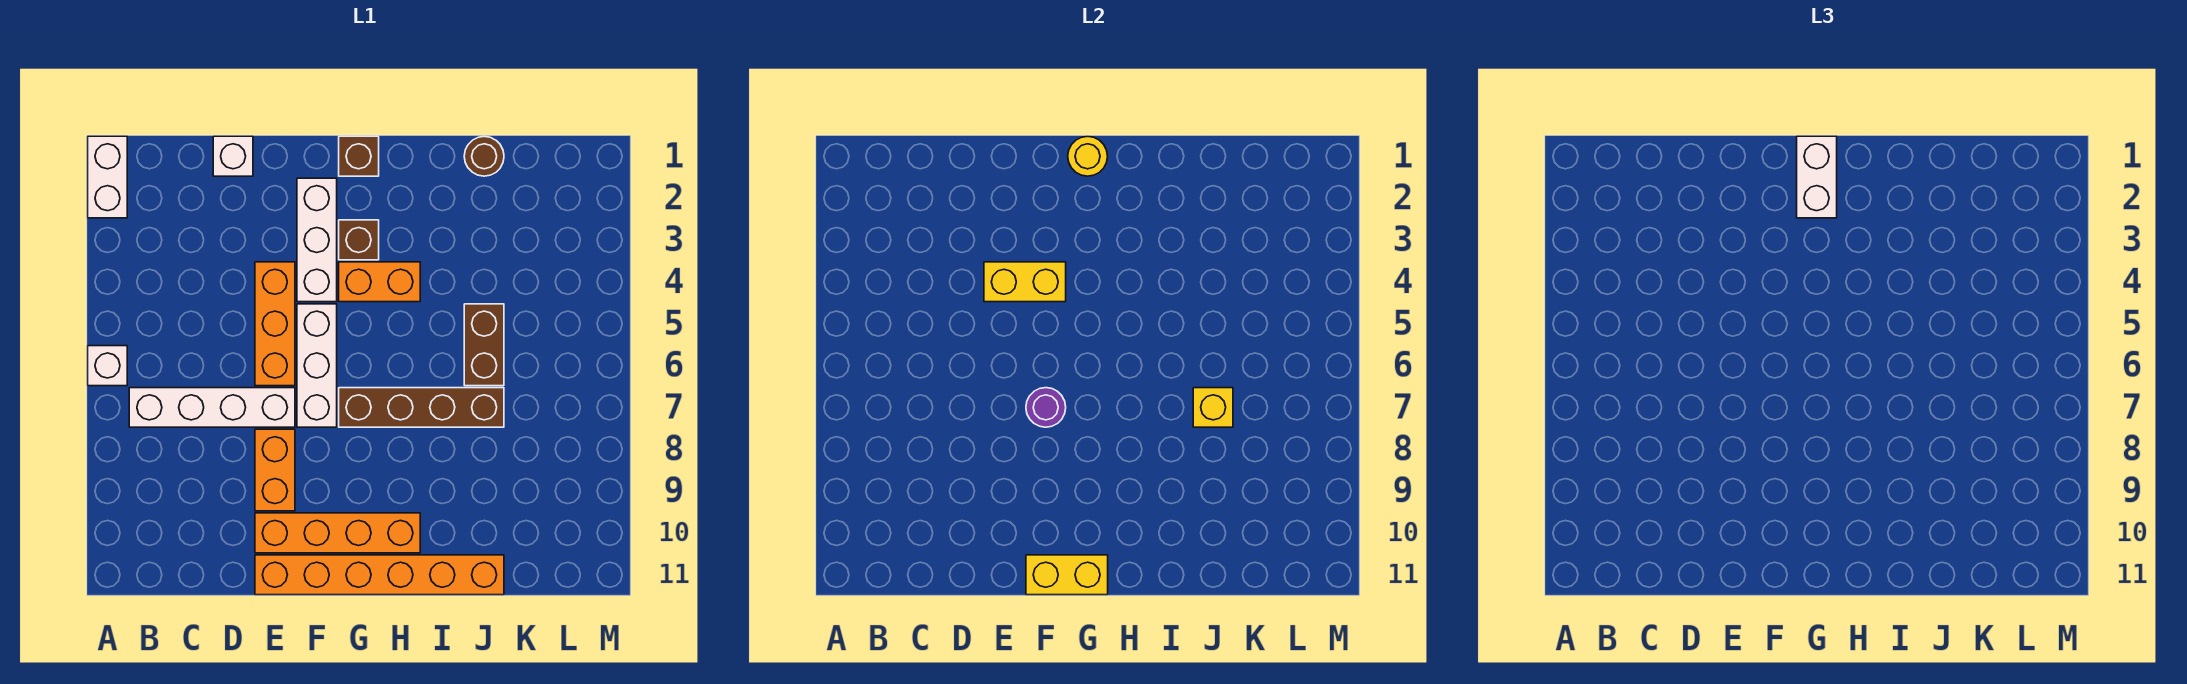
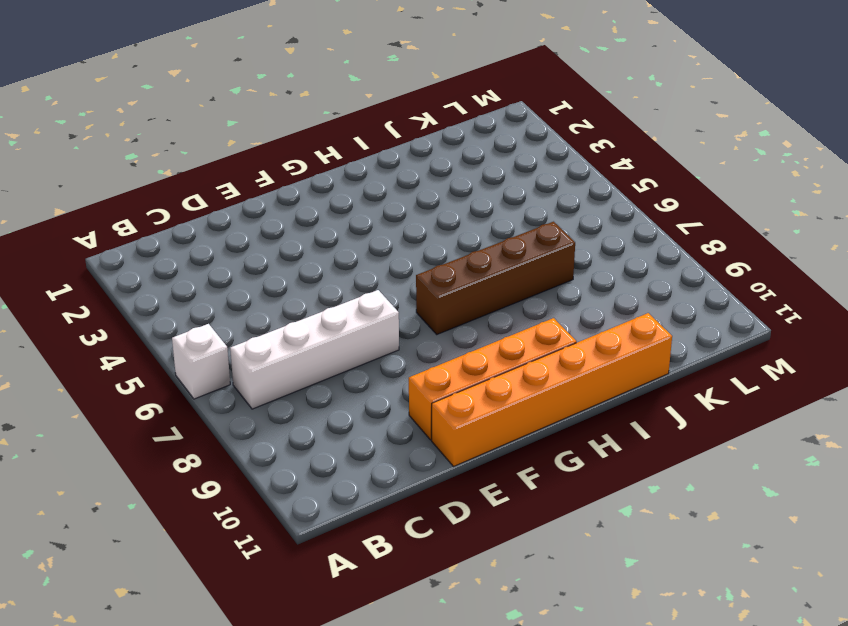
none -> white brick A1:A2 level 1
none -> white brick D1 level 1
none -> orange brick E4:E6 level 1

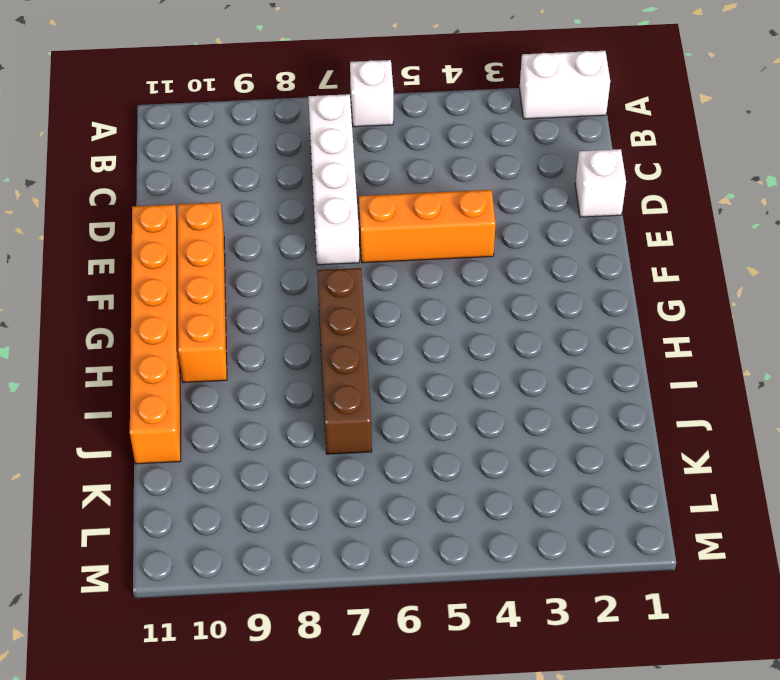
none -> orange brick E8:E9 level 1
none -> white brick F2:F4 level 1
none -> white brick F5:F7 level 1

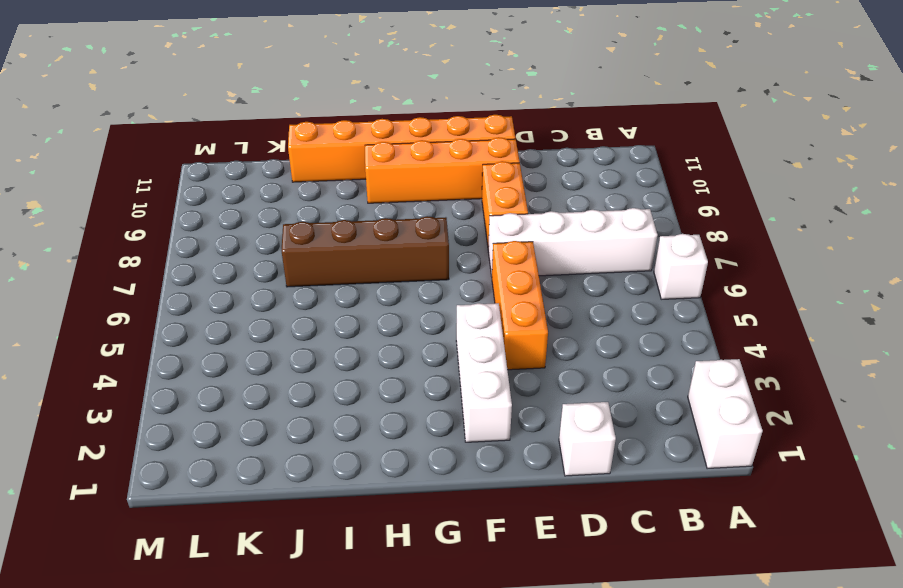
none -> white brick F5:F7 level 1
none -> brown brick G1 level 1
none -> brown brick G3 level 1

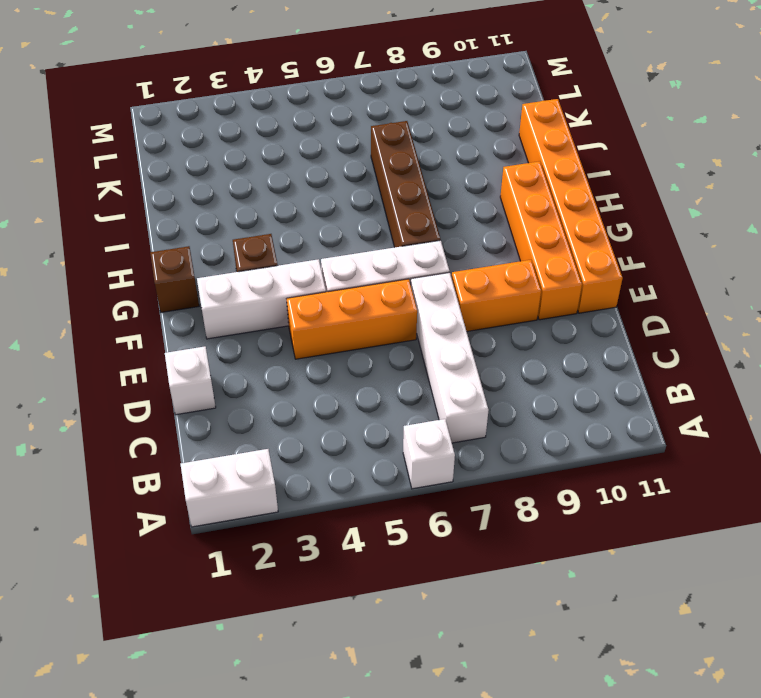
none -> orange brick G4:H4 level 1
none -> brown round brick J1 level 1
none -> brown brick J5:J6 level 1

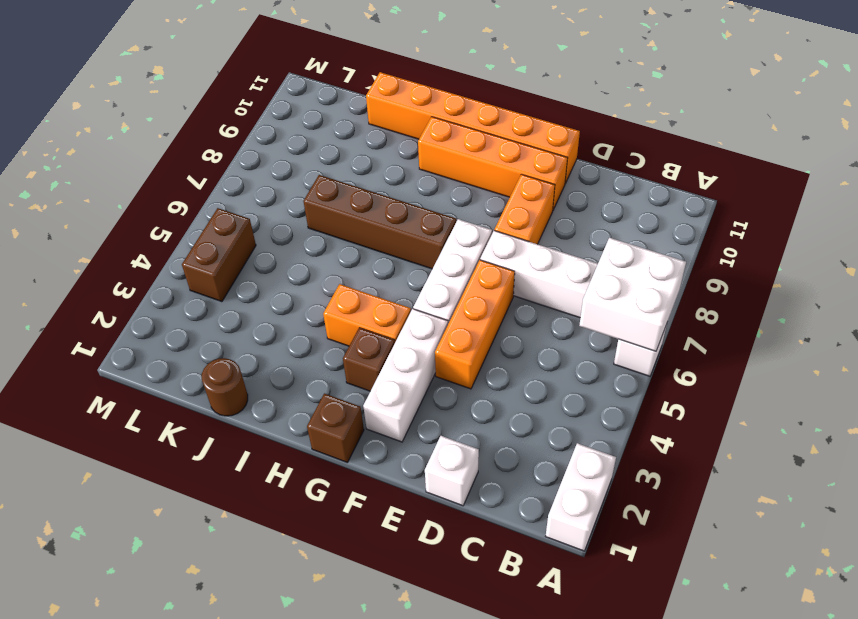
white brick A6:B7 level 2 -> none
brown brick L4:L5 level 1 -> brown brick J5:J6 level 1
none -> yellow brick E4:F4 level 2
none -> purple round brick F7 level 2
none -> yellow brick F11:G11 level 2

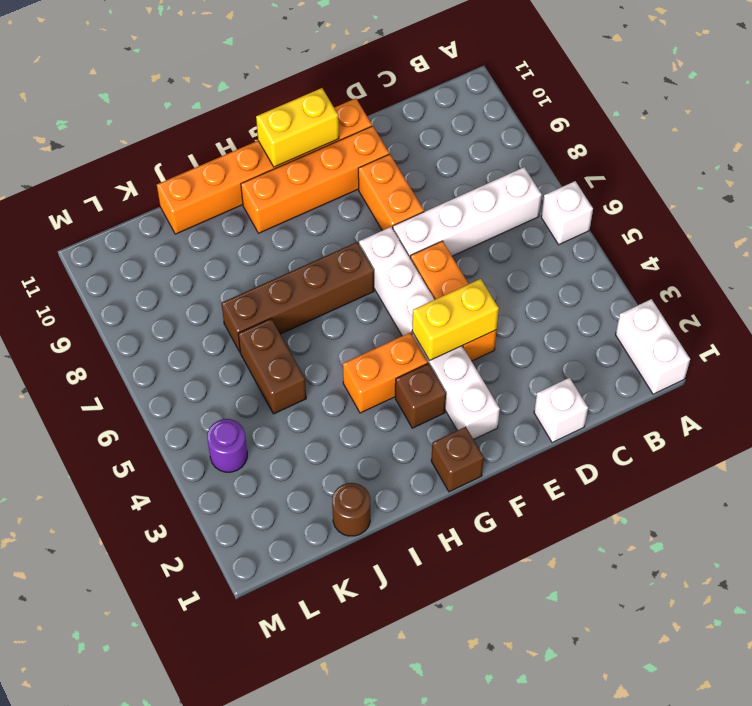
purple round brick L4 level 1 -> purple round brick F7 level 2
none -> yellow round brick G1 level 2
none -> yellow brick J7 level 2
none -> white brick G1:G2 level 3

